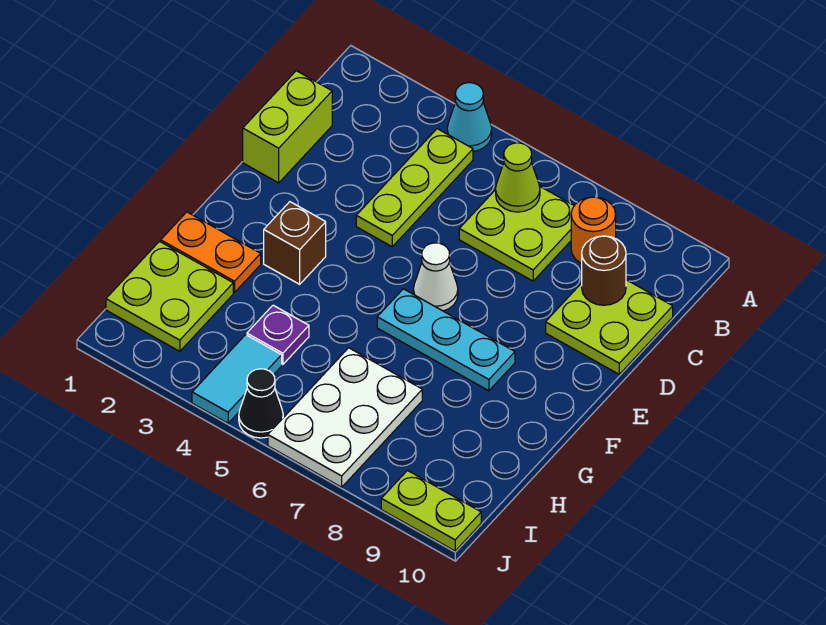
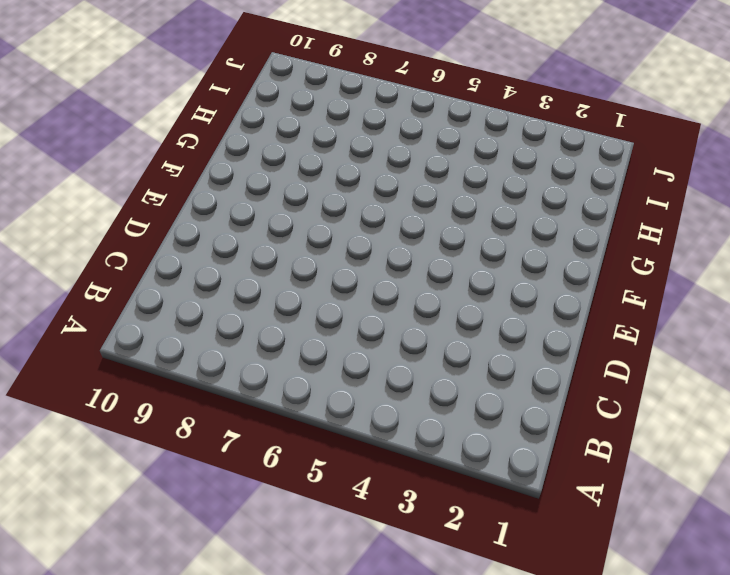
none -> cyan cone A4 level 1
none -> lime plate B4:D4 level 1
none -> lime plate B6:C7 level 1

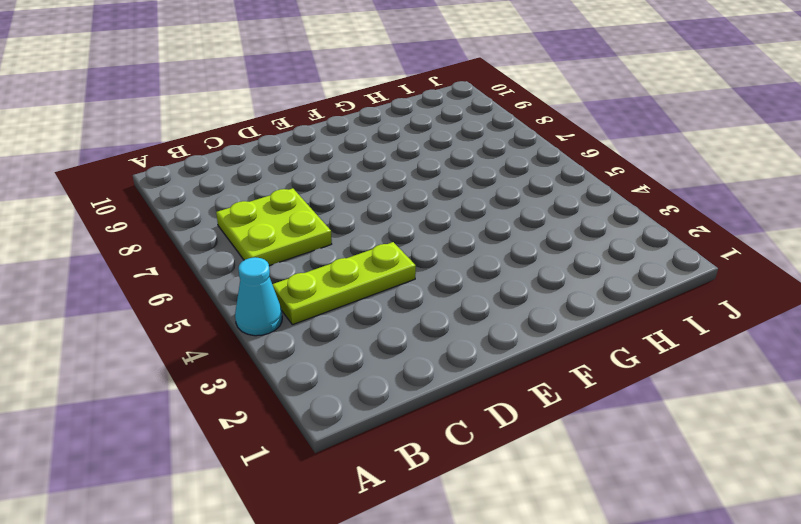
none -> orange round brick B8 level 1
none -> lime brick C1:D1 level 1
none -> lime plate C9:D10 level 1

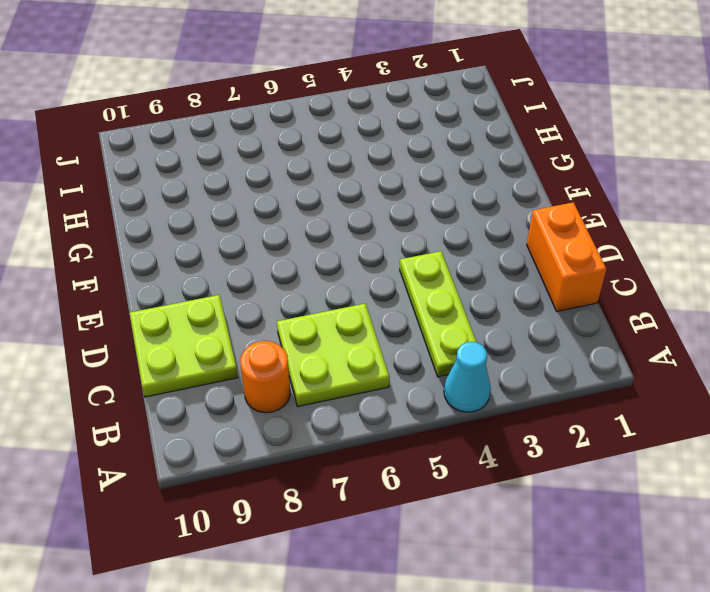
orange brick C1:D1 level 1 -> lime brick C1:D1 level 1
none -> white cone E6 level 1
none -> brown brick F3 level 1
none -> cyan plate F6:F8 level 1

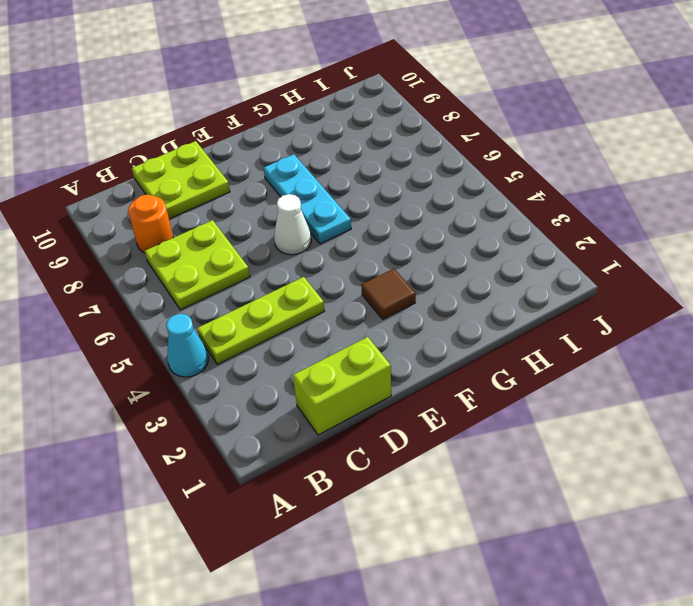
brown tile F3 level 1 -> brown brick F3 level 1
none -> orange plate G1:G2 level 1
none -> lime plate H1:I2 level 1
none -> purple plate H4 level 1

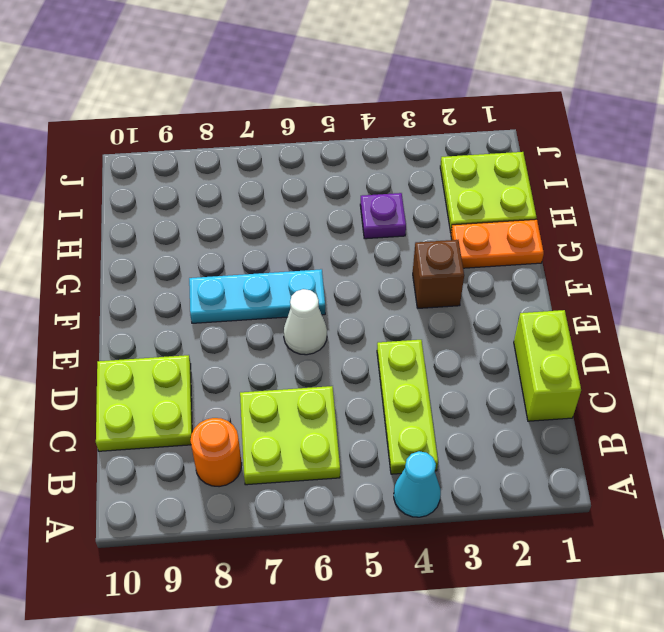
none -> white plate H6:J7 level 1
none -> cyan tile I4:J4 level 1
none -> black cone J5 level 1

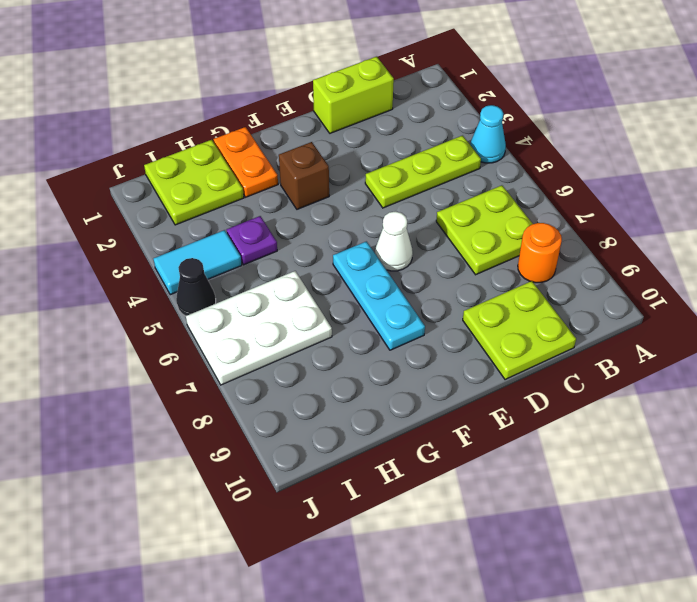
none -> lime plate J9:J10 level 1
none -> lime cone B6 level 2
none -> brown round brick C9 level 2

